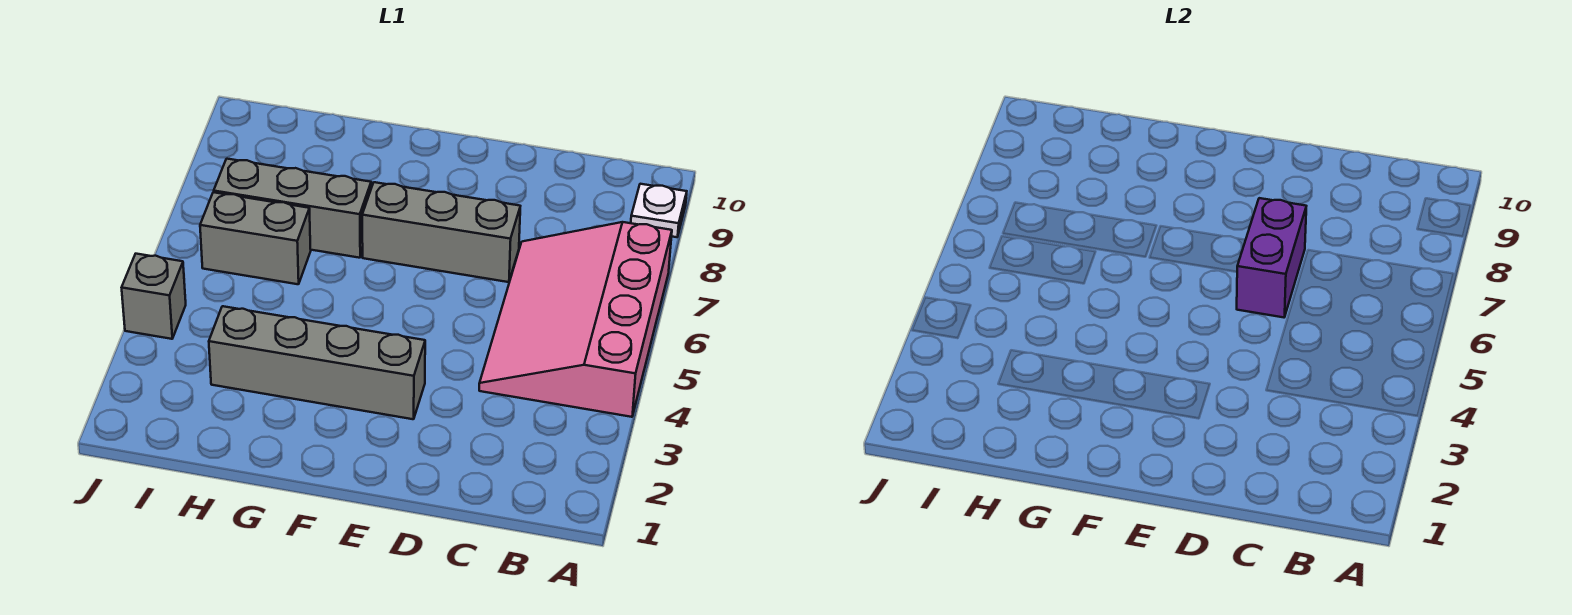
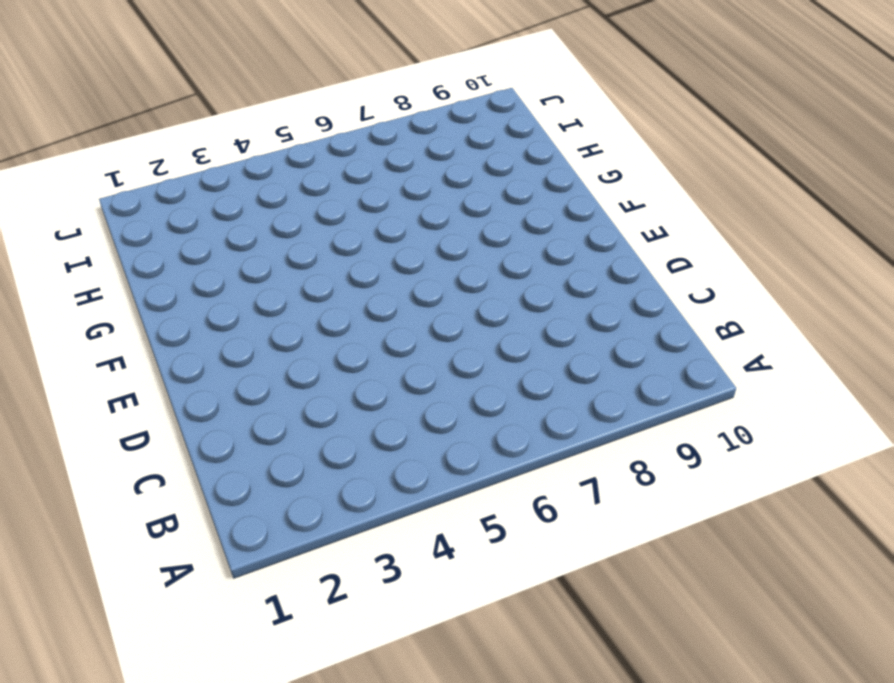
none -> pink slope A4:C7 level 1 top A
none -> white plate A9 level 1

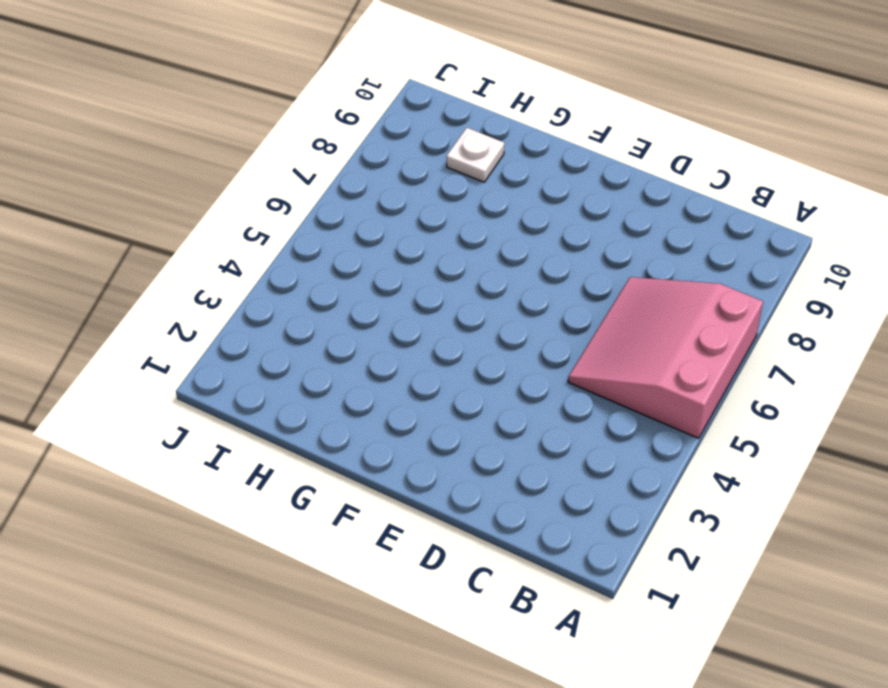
pink slope A5:C7 level 1 top A -> pink slope A4:C7 level 1 top A
white plate H9 level 1 -> white plate A9 level 1
none -> grey brick D7:F7 level 1
none -> grey brick E3:H3 level 1

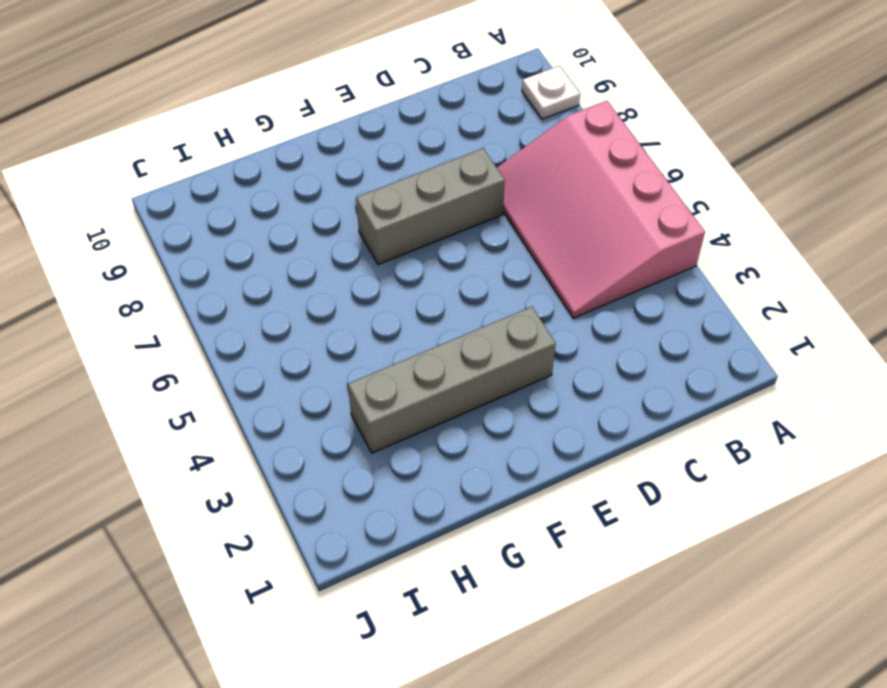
none -> grey brick G7:I7 level 1
none -> grey brick H6:I6 level 1

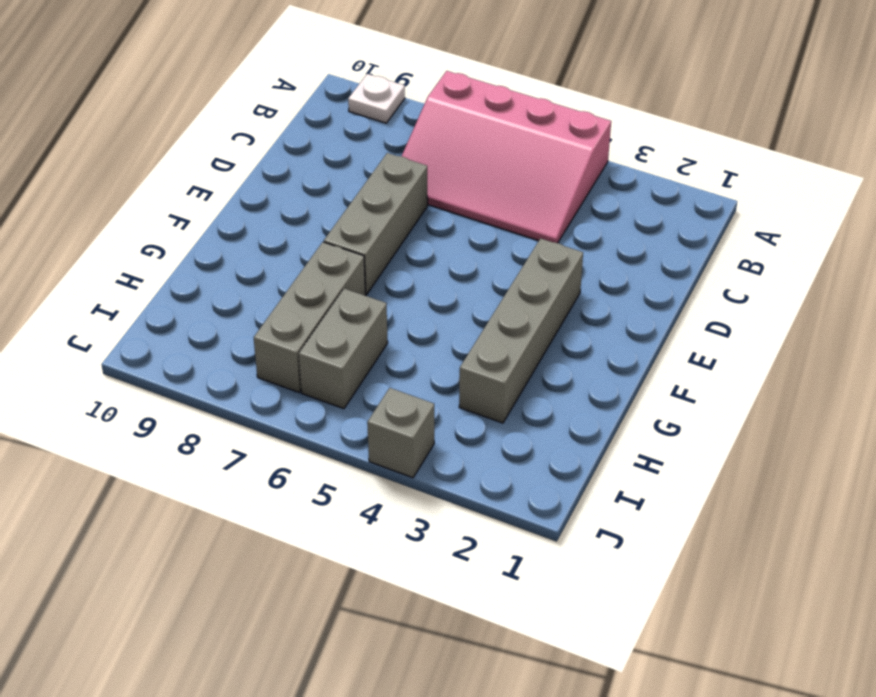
none -> purple brick D6:D7 level 2

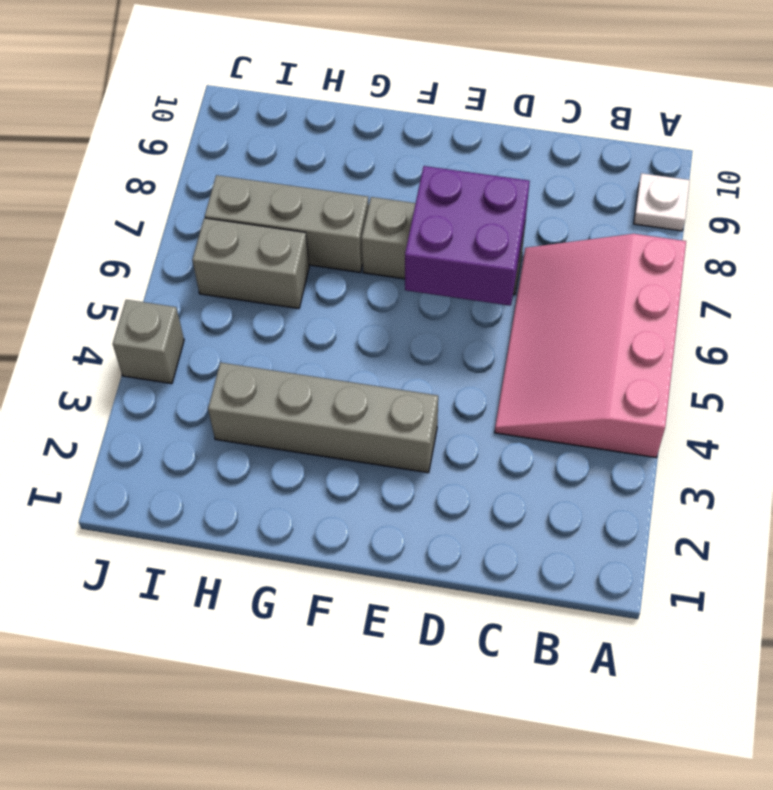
purple brick D6:E7 level 2 -> purple brick D6:D7 level 2

